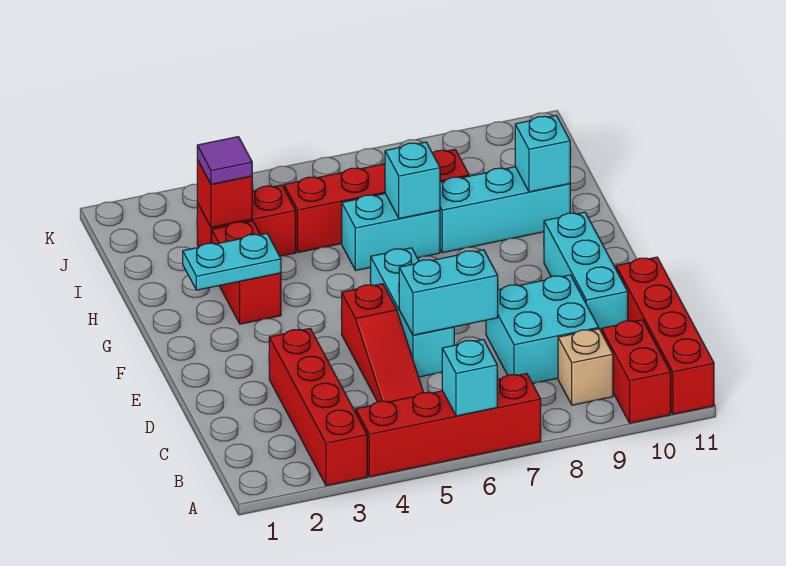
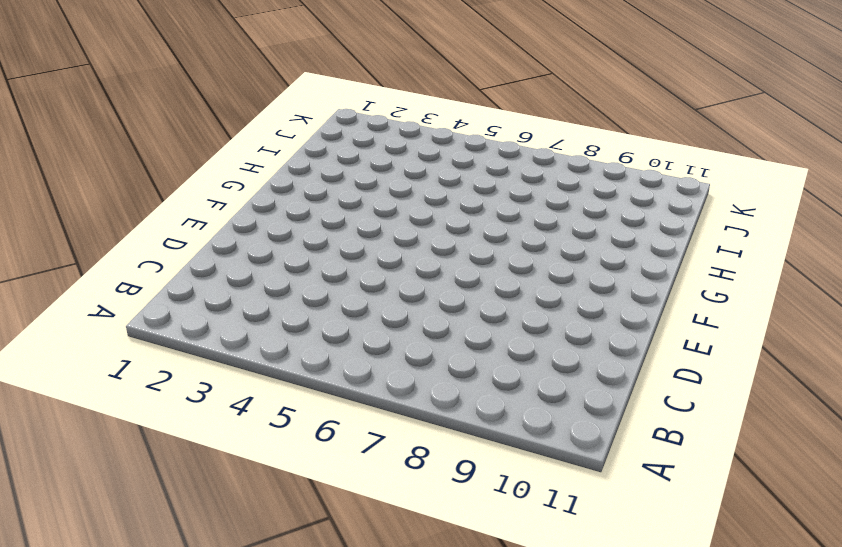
none -> red brick A3:D3 level 1
none -> red brick A4:A7 level 1
none -> red brick A10:B10 level 1

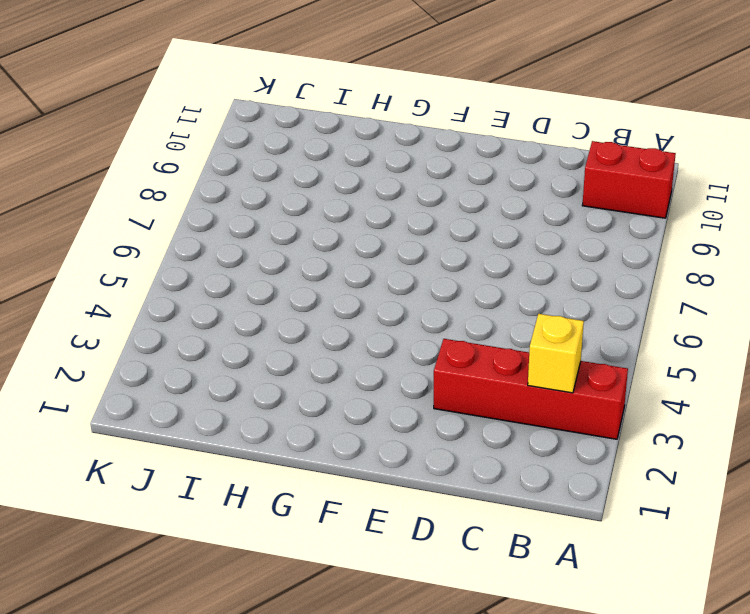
yellow brick B3 level 2 -> none
none -> red brick A4:A7 level 1
none -> red brick A11:D11 level 1
none -> tan brick B9 level 1

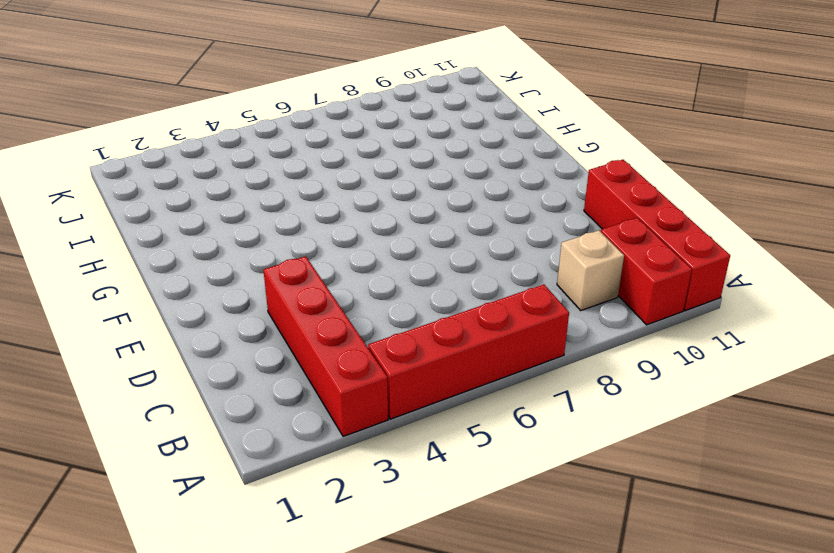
none -> red slope C5:E5 level 1 top E
none -> cyan brick C8:D9 level 1
none -> cyan brick D6:F6 level 1

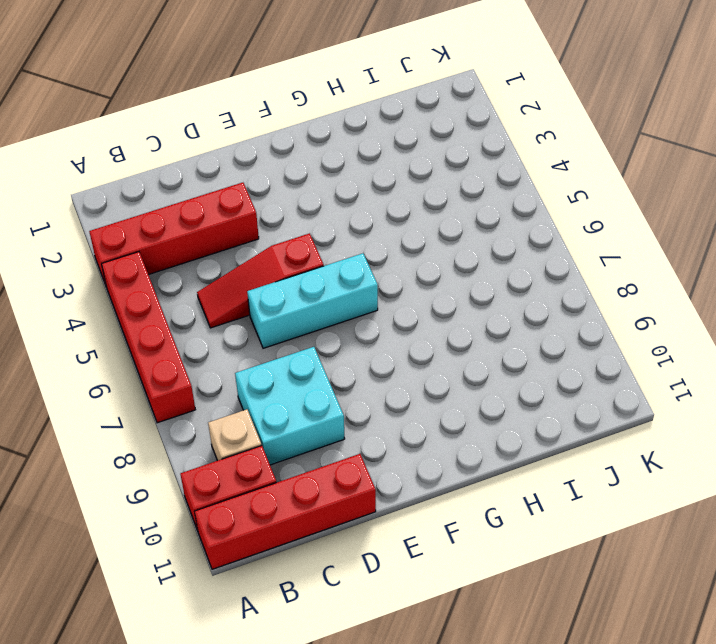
none -> cyan brick D10:F10 level 1
none -> red brick G3:H3 level 1
none -> cyan brick H6:H7 level 1

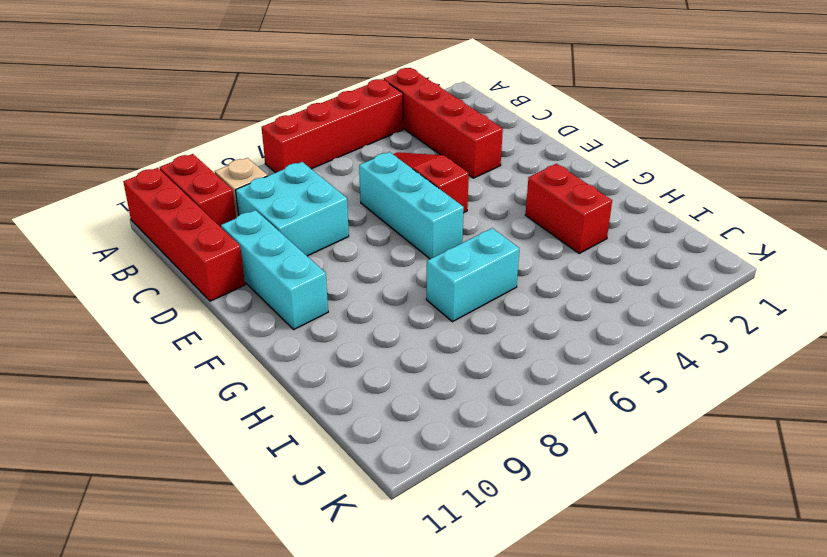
none -> cyan brick H8:H10 level 1
none -> red brick I3:I4 level 1
none -> red brick I5:I8 level 1

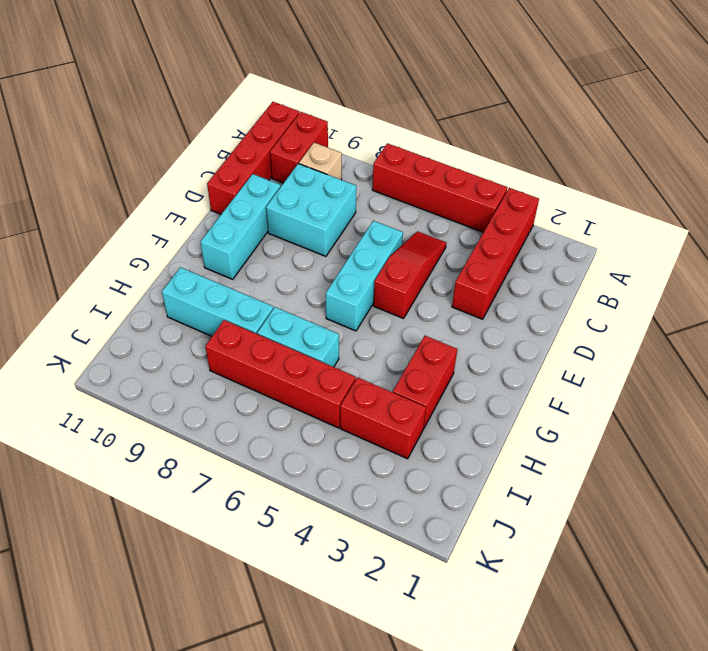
none -> cyan brick A6 level 2
none -> cyan brick D6:D7 level 2
none -> cyan plate G2:G3 level 2

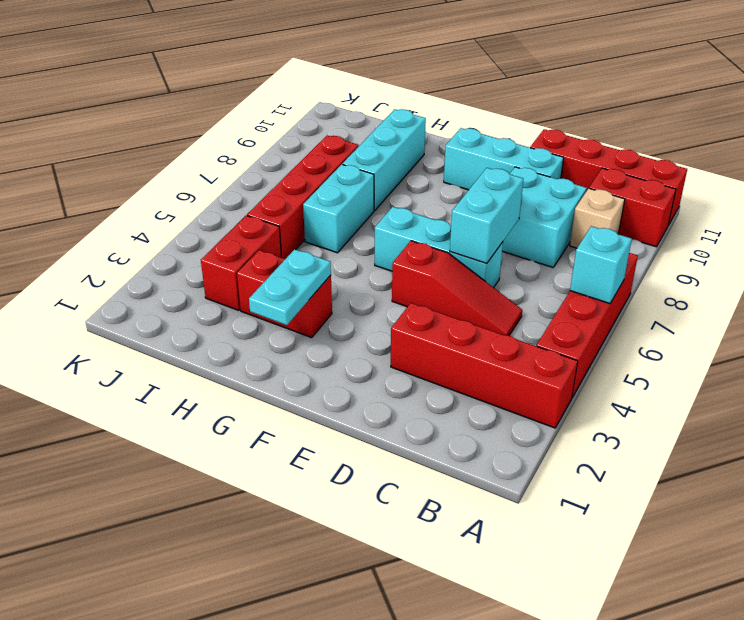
none -> cyan brick H7 level 2
none -> cyan brick H10 level 2
none -> red brick I3 level 2

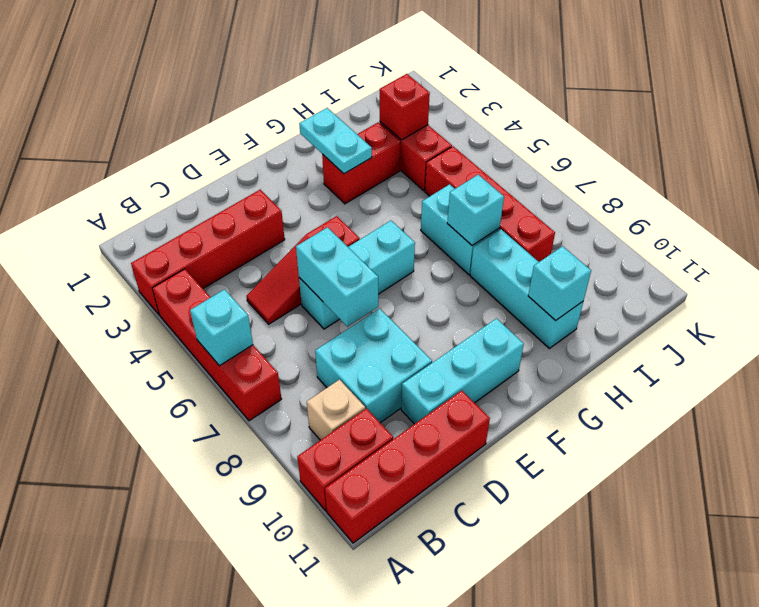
none -> purple tile I3 level 3

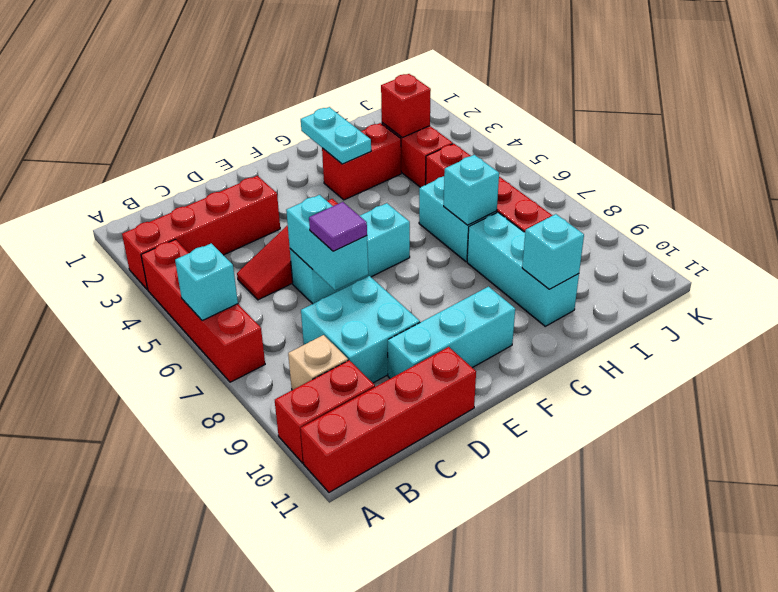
purple tile D7 level 3 -> purple tile I3 level 3

